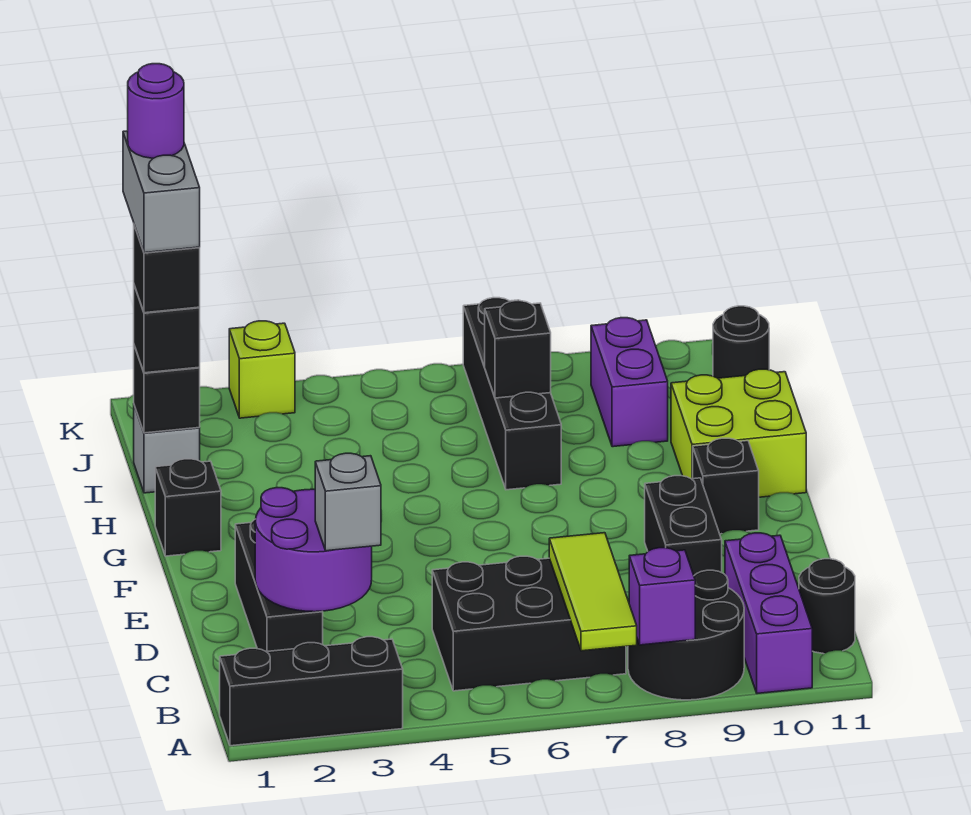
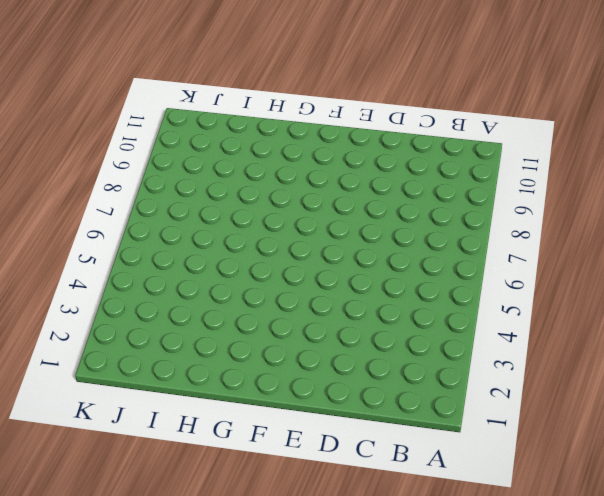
none -> black brick A1:A3 level 1
none -> black round brick A8:B9 level 1
none -> purple brick A10:C10 level 1

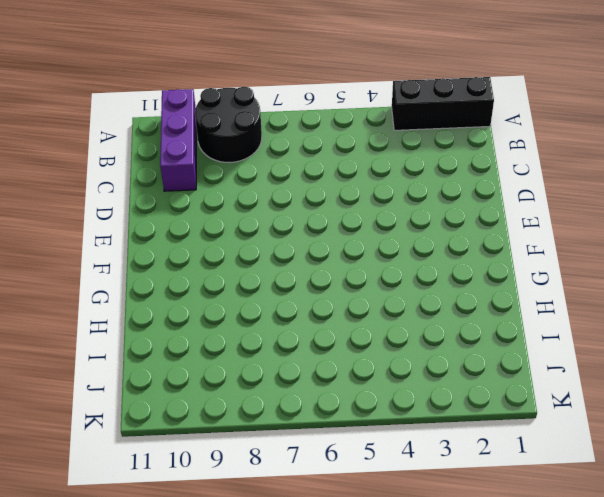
none -> black brick B5:C7 level 1
none -> black round brick B11 level 1
none -> black brick C2:E2 level 1

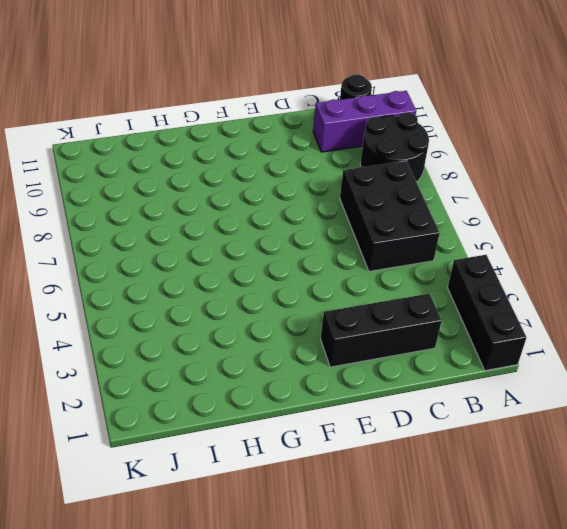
none -> black brick D9:E9 level 1
none -> black brick F10 level 1
none -> black brick G1 level 1

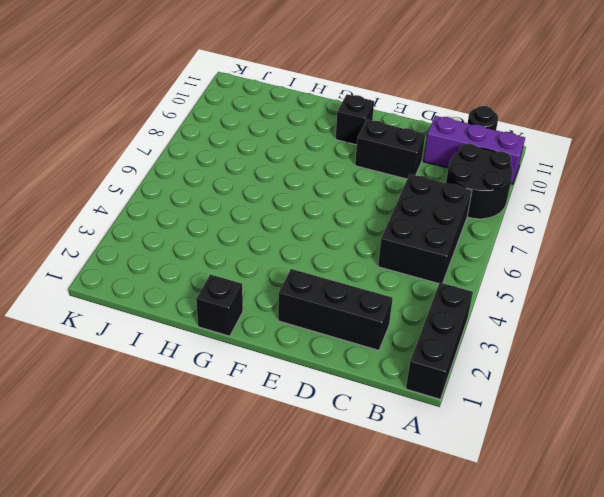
none -> lime brick G10:H11 level 1
none -> black brick H7:K7 level 1
none -> grey brick I1 level 1

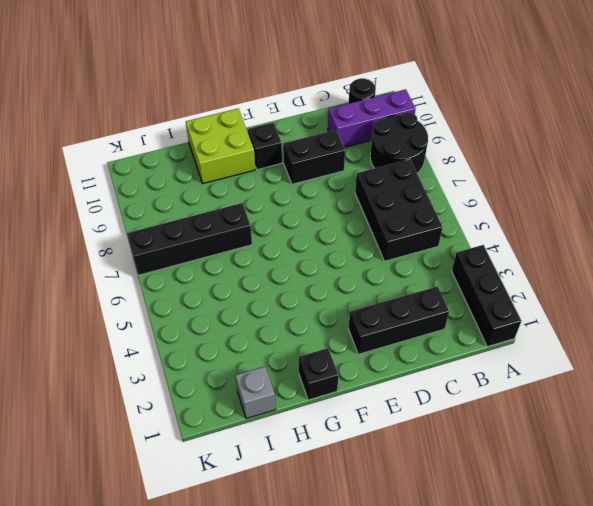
none -> purple brick I9:J9 level 1
none -> black round brick J11 level 1
none -> lime brick K3 level 1

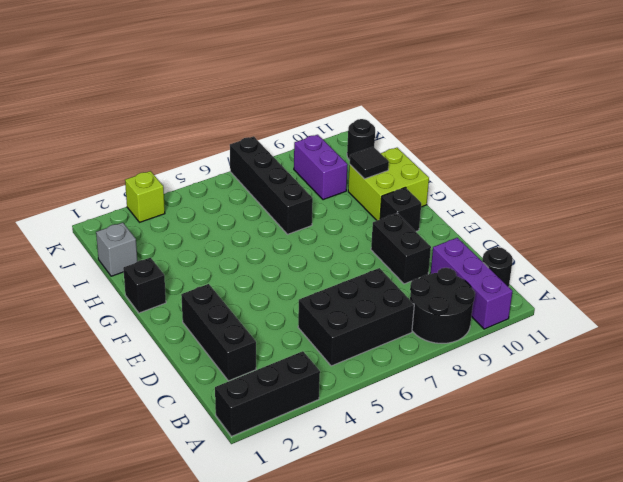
black tile H10 level 2 -> none
none -> lime tile A7:C7 level 2
none -> purple brick A8 level 2
none -> purple round brick C2:D3 level 2

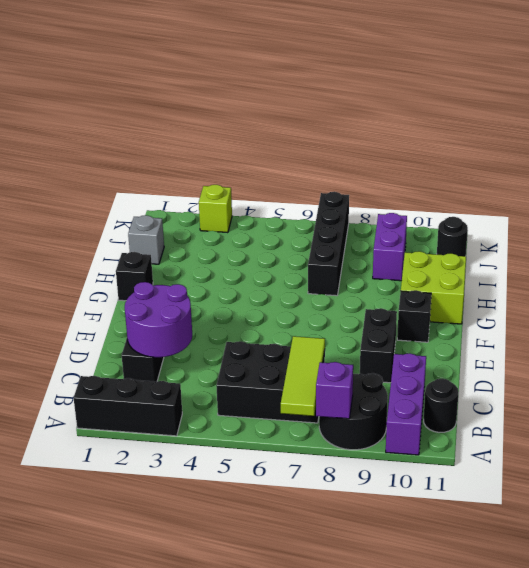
none -> black brick I1 level 2
none -> black brick I7 level 2
none -> grey brick C3 level 3

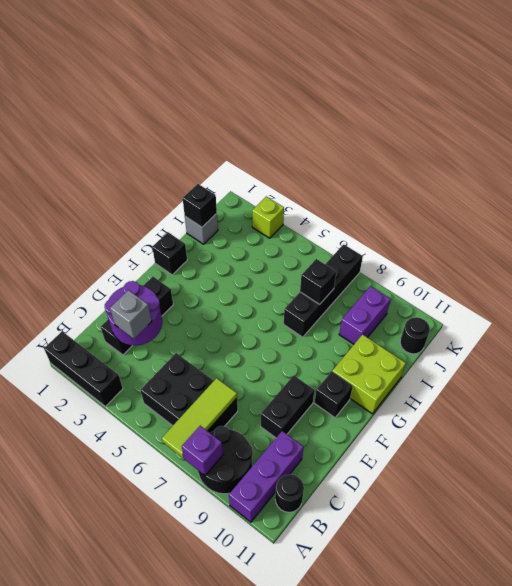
none -> black brick I1 level 3
none -> black brick I1 level 4
none -> grey brick I1:J1 level 5

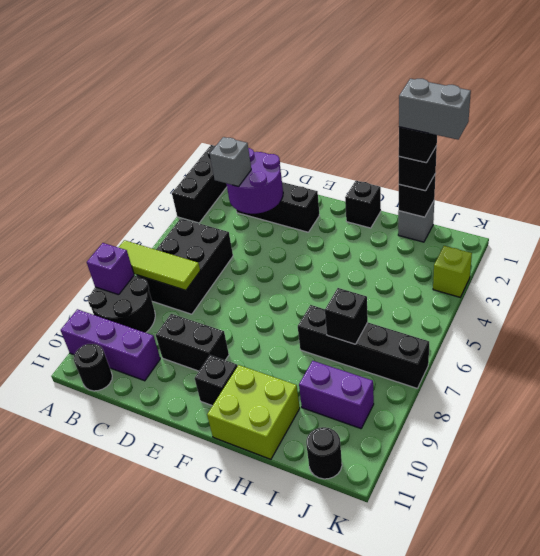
none -> purple round brick J1 level 6

